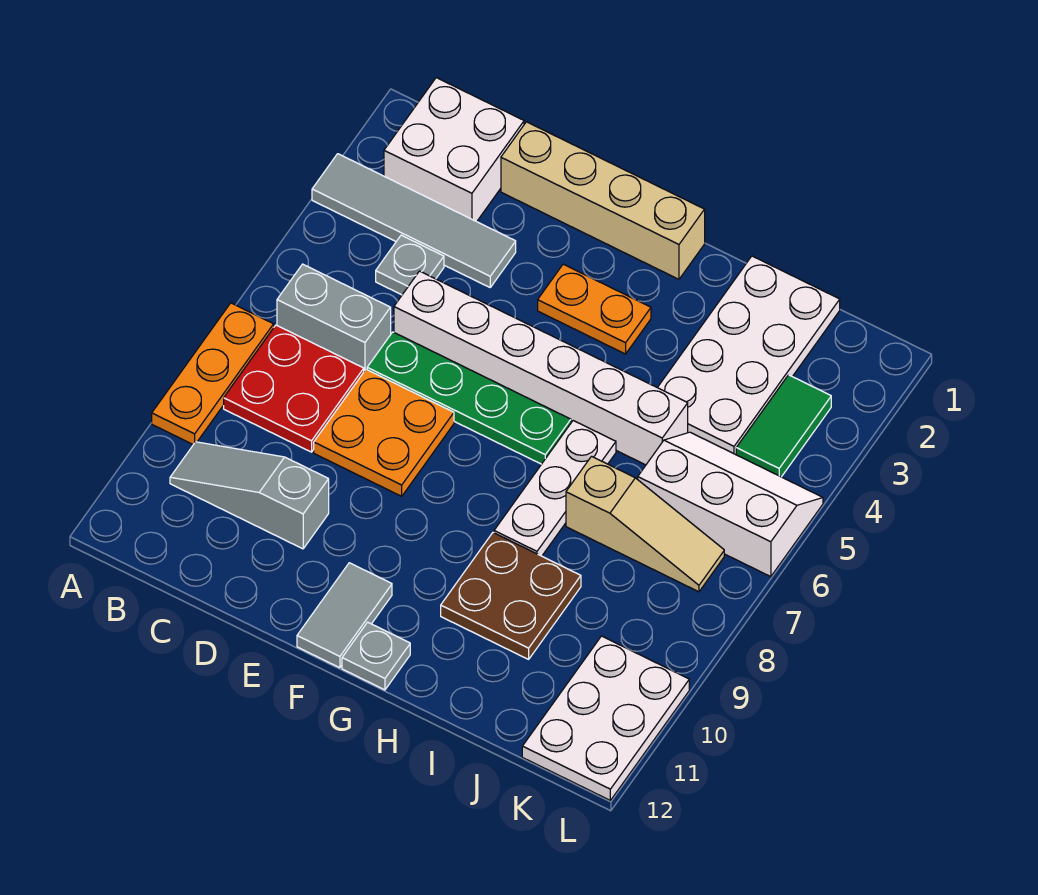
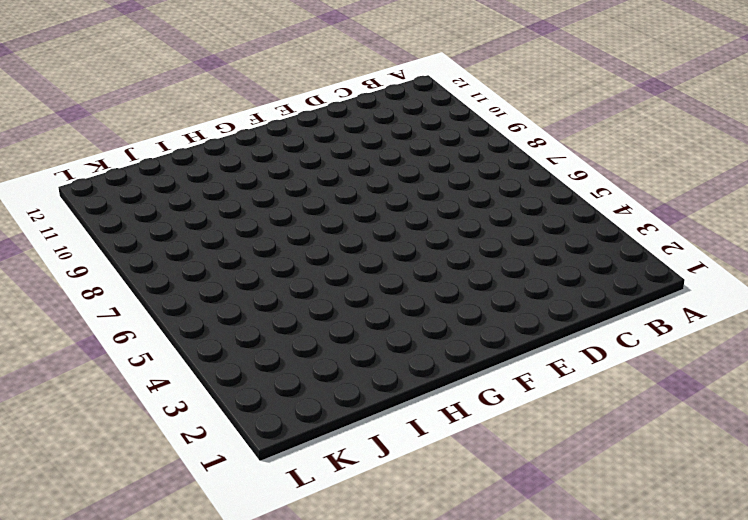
none -> grey tile A3:D3 level 1
none -> orange plate A7:A9 level 1
none -> white brick B1:C2 level 1

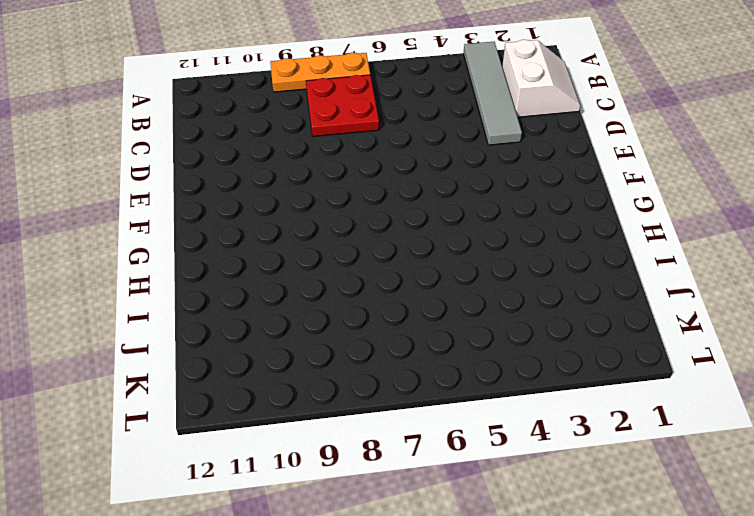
white slope B1:C2 level 1 top 2 -> white brick B1:C2 level 1
none -> grey brick B6:C6 level 1
none -> grey slope B10:D10 level 1 top D
none -> grey plate C4 level 1

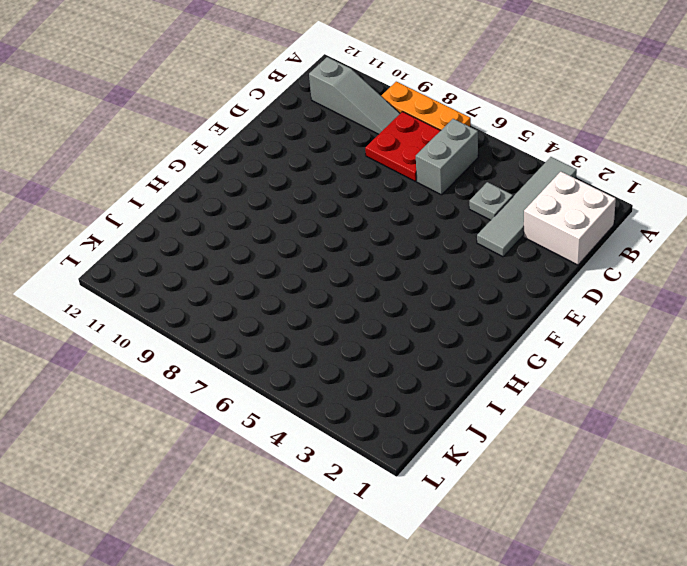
grey slope B9:B11 level 1 top 11 -> grey slope B10:D10 level 1 top D
none -> tan brick D1:G1 level 1
none -> white brick D5:I5 level 1
none -> green plate D6:G6 level 1

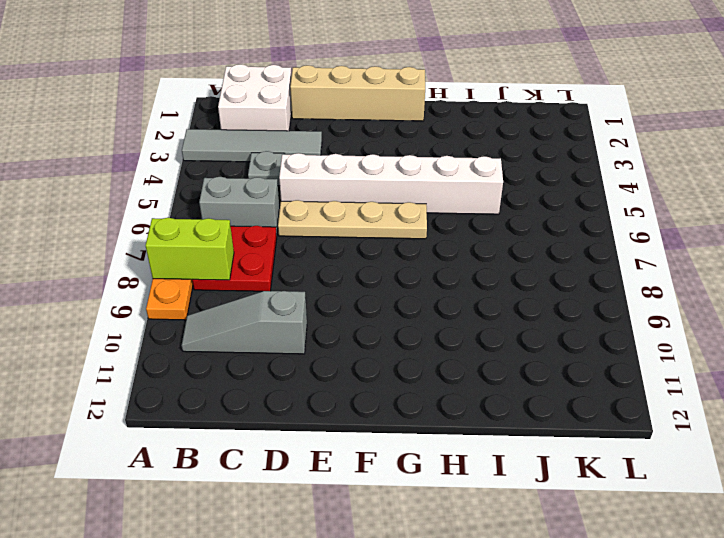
lime brick A8:B8 level 2 -> none
tan plate D6:G6 level 1 -> green plate D6:G6 level 1
none -> orange plate D7:E8 level 1
none -> orange plate F3:G3 level 1
none -> grey tile F11:F12 level 1

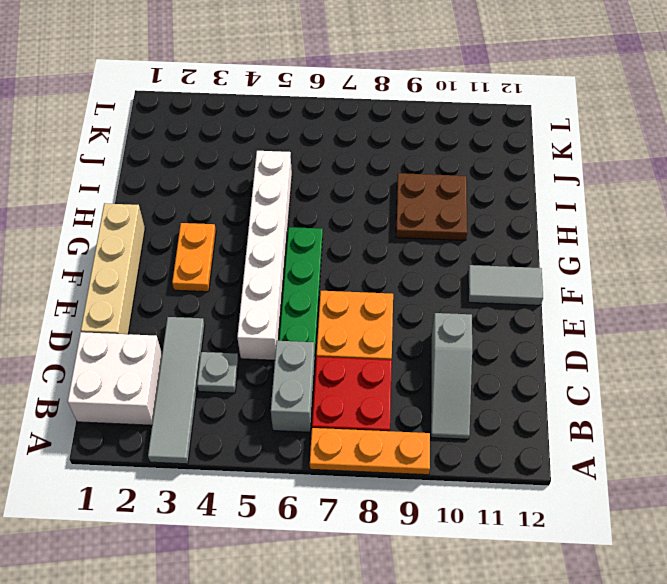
none -> grey plate G12 level 1
none -> white plate H6:H8 level 1
none -> white plate I1:J4 level 1

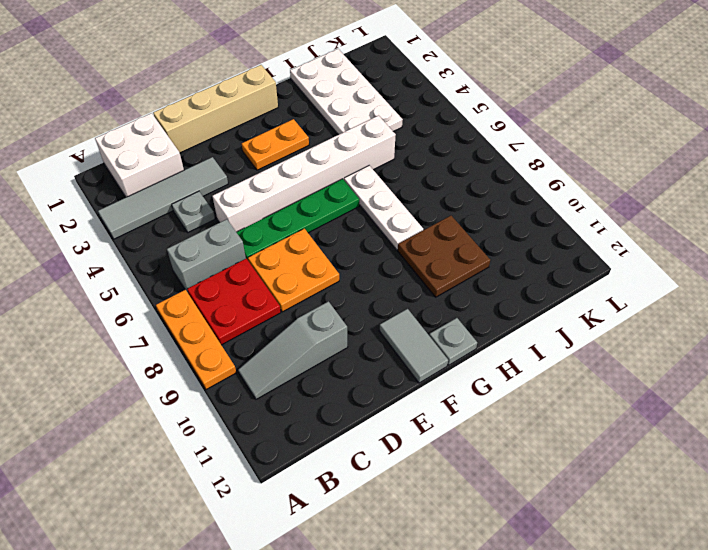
none -> tan slope I7:K7 level 1 top I
none -> white slope J5:L6 level 1 top 6
none -> green tile K3:K4 level 1

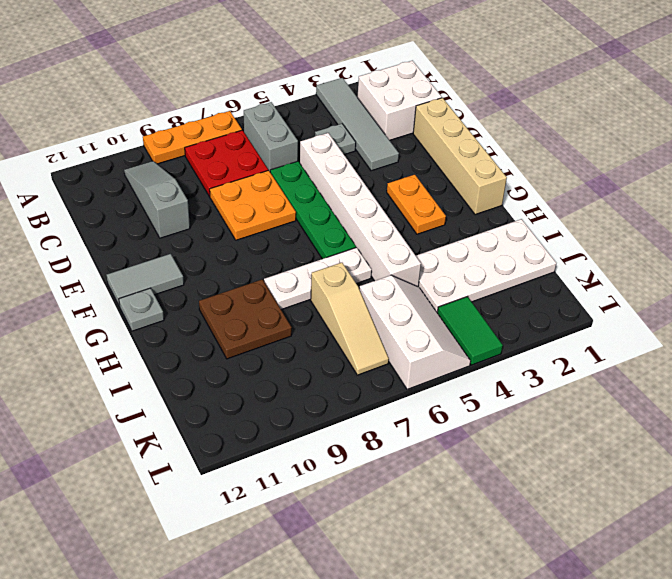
green tile K4:L4 level 1 -> green tile K3:K4 level 1
none -> white plate K10:L12 level 1

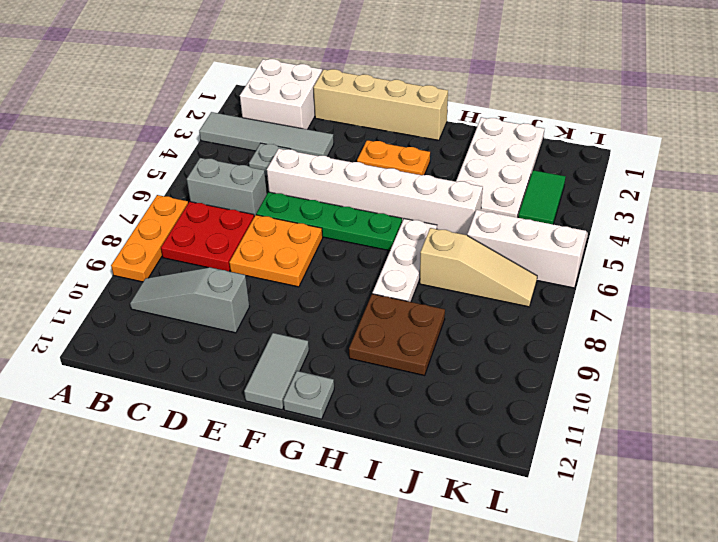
none -> white plate K10:L12 level 1

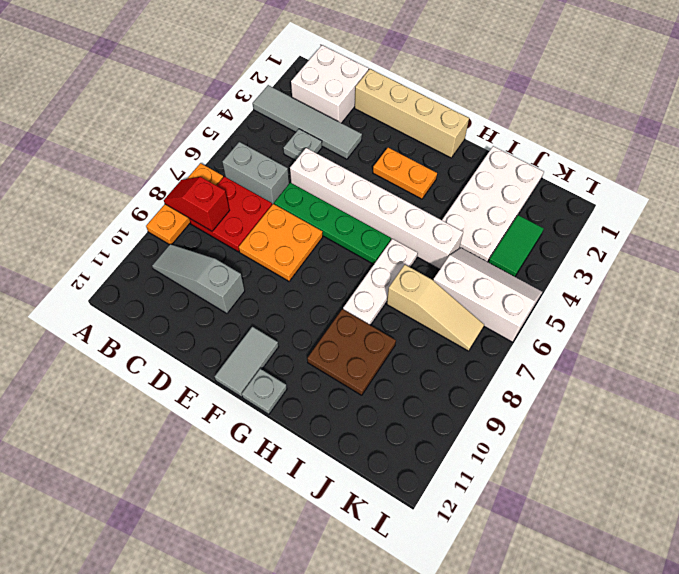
red slope A8:B8 level 2 top B -> none
none -> white plate K10:L12 level 1

